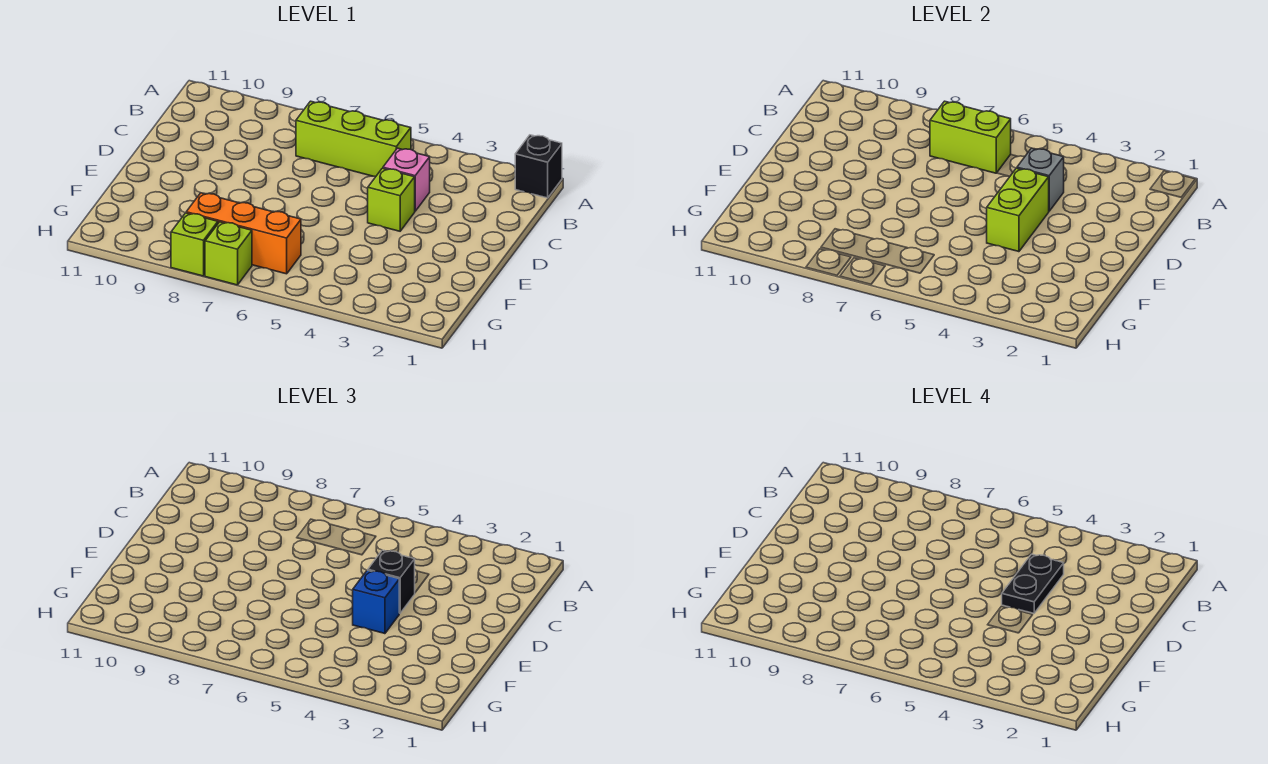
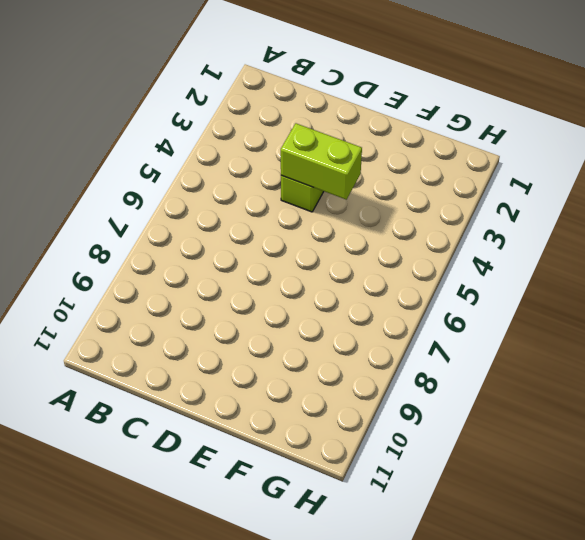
none -> black brick A1 level 1
none -> lime brick B5:B7 level 1
none -> pink brick C4 level 1

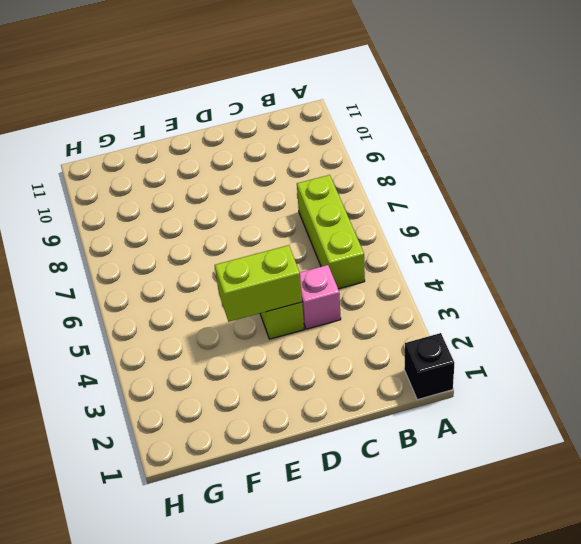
none -> orange brick G6:G8 level 1
none -> lime brick H7 level 1
none -> lime brick H8 level 1

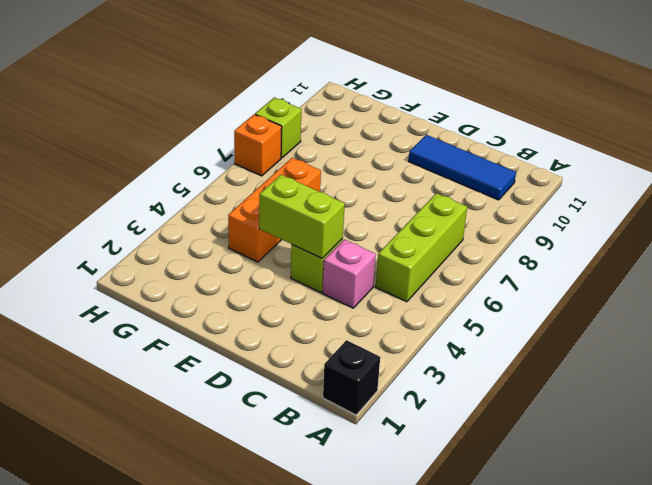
blue tile B10:D10 level 1 -> none
orange brick F4:F6 level 1 -> orange brick G6:G8 level 1
orange brick H7 level 1 -> lime brick H7 level 1
none -> lime brick B6:B7 level 2
none -> grey brick C4 level 2
none -> black brick D4 level 3

